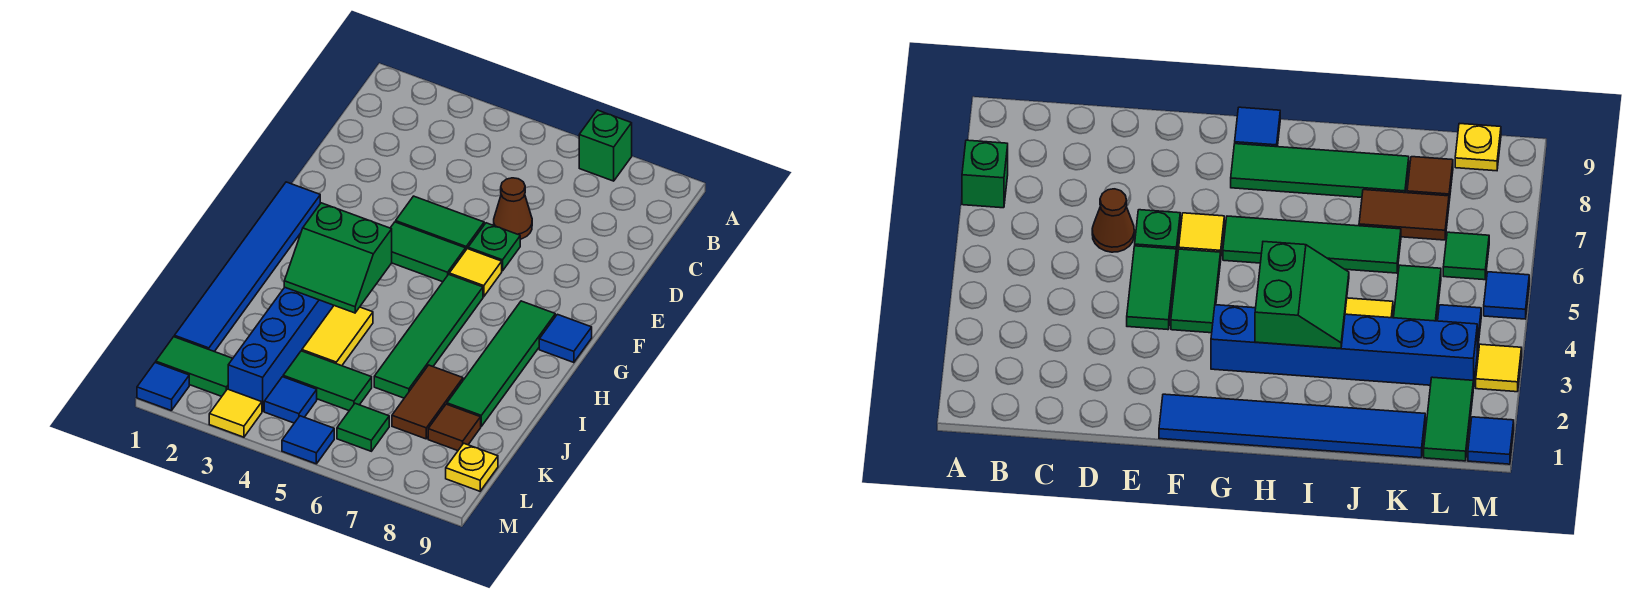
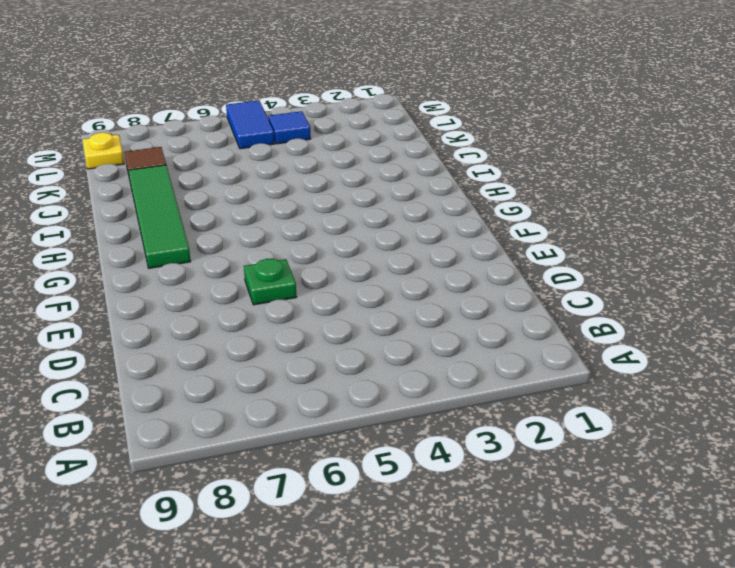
blue tile L5:M5 level 1 -> blue tile M5 level 1
none -> green brick A7 level 1
none -> brown cone D6 level 1
none -> green tile E4:E5 level 1

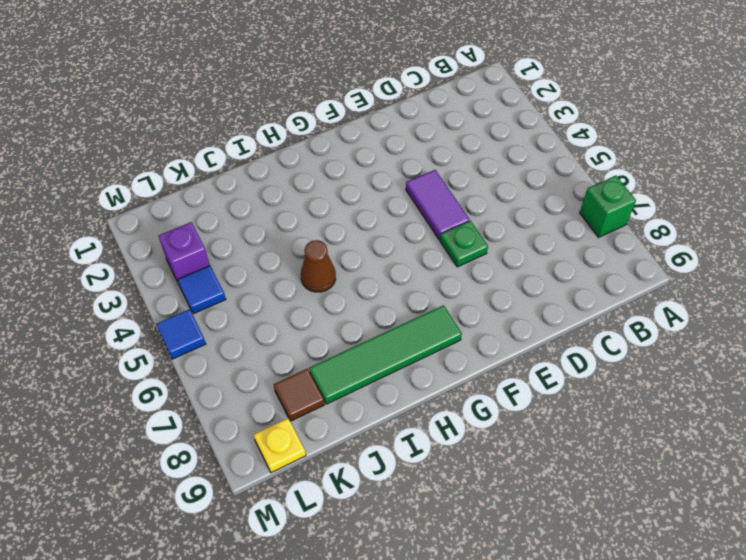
purple tile E4:E5 level 1 -> green tile E4:E5 level 1
brown cone I5 level 1 -> brown cone D6 level 1
purple brick L3 level 1 -> blue brick G3:L3 level 1
none -> blue tile F1:K1 level 1
none -> green tile F4:F5 level 1
none -> yellow tile F6 level 1

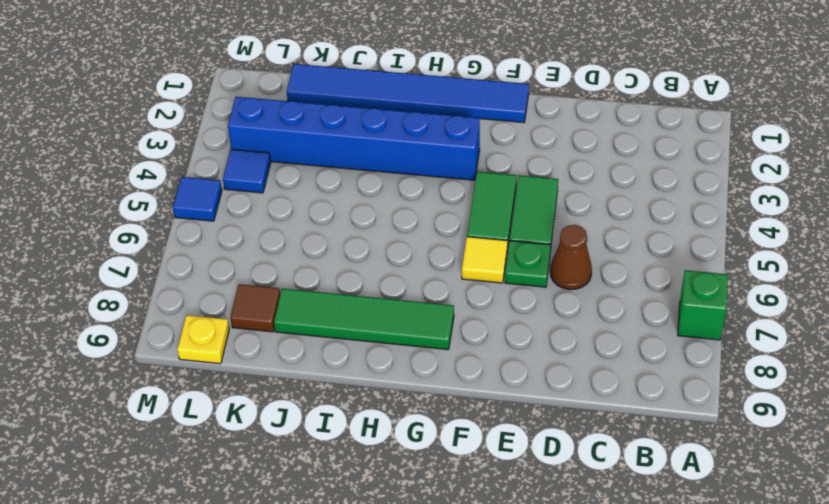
none -> green tile G6:J6 level 1
none -> blue tile G9 level 1
none -> yellow tile I4:J4 level 1

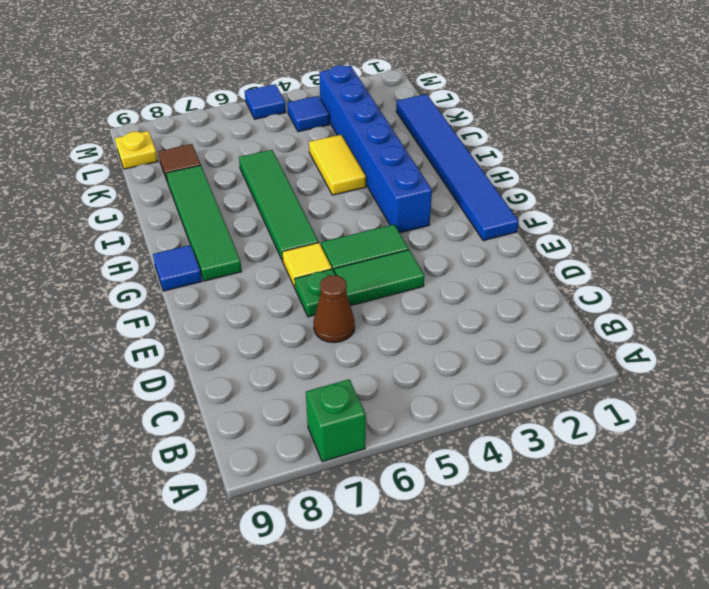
none -> brown tile J7:K7 level 1
none -> green tile K4:K5 level 1
none -> green tile L1:L2 level 1

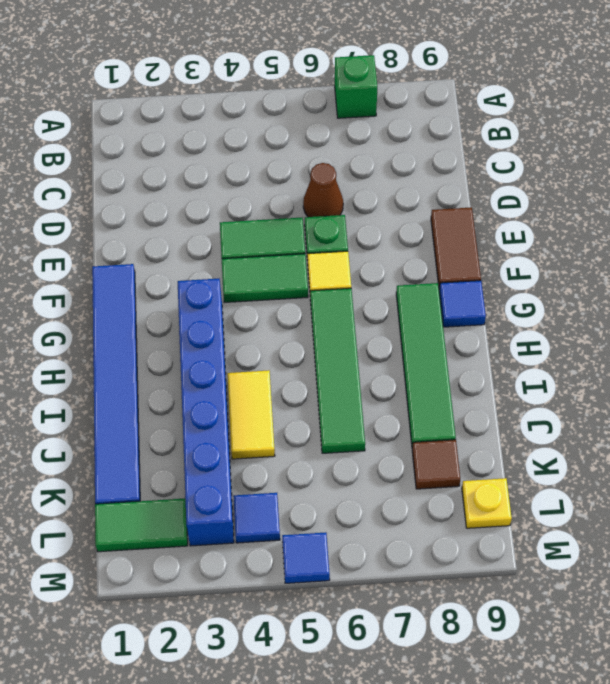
brown tile E9:F9 level 1 -> brown tile J7:K7 level 1
none -> green tile K4:K5 level 1
none -> green tile L6 level 1
none -> blue tile M1 level 1

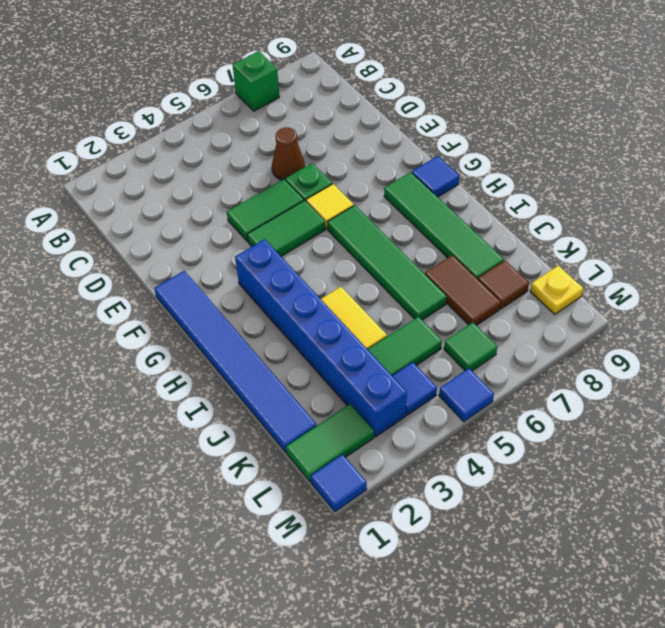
none -> yellow tile M3 level 1
none -> green slope H3:I4 level 2 top H

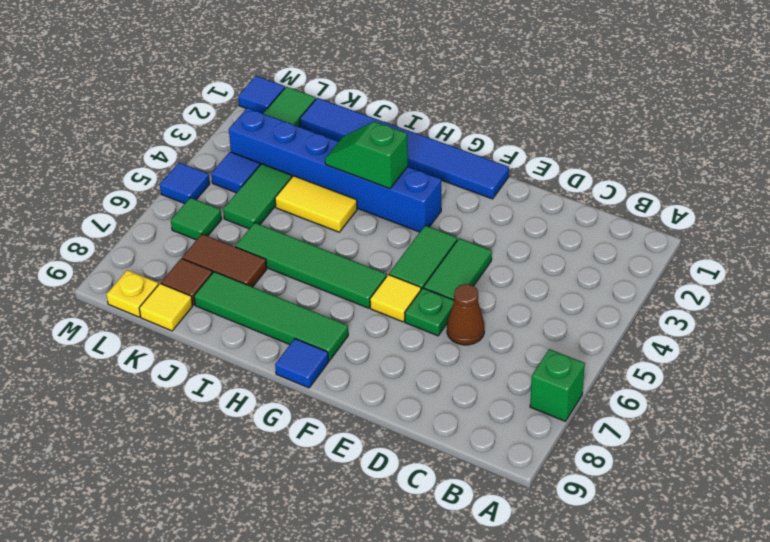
green slope H3:I3 level 2 top H -> green slope H3:I4 level 2 top H
yellow tile K9 level 1 -> yellow tile M3 level 1

